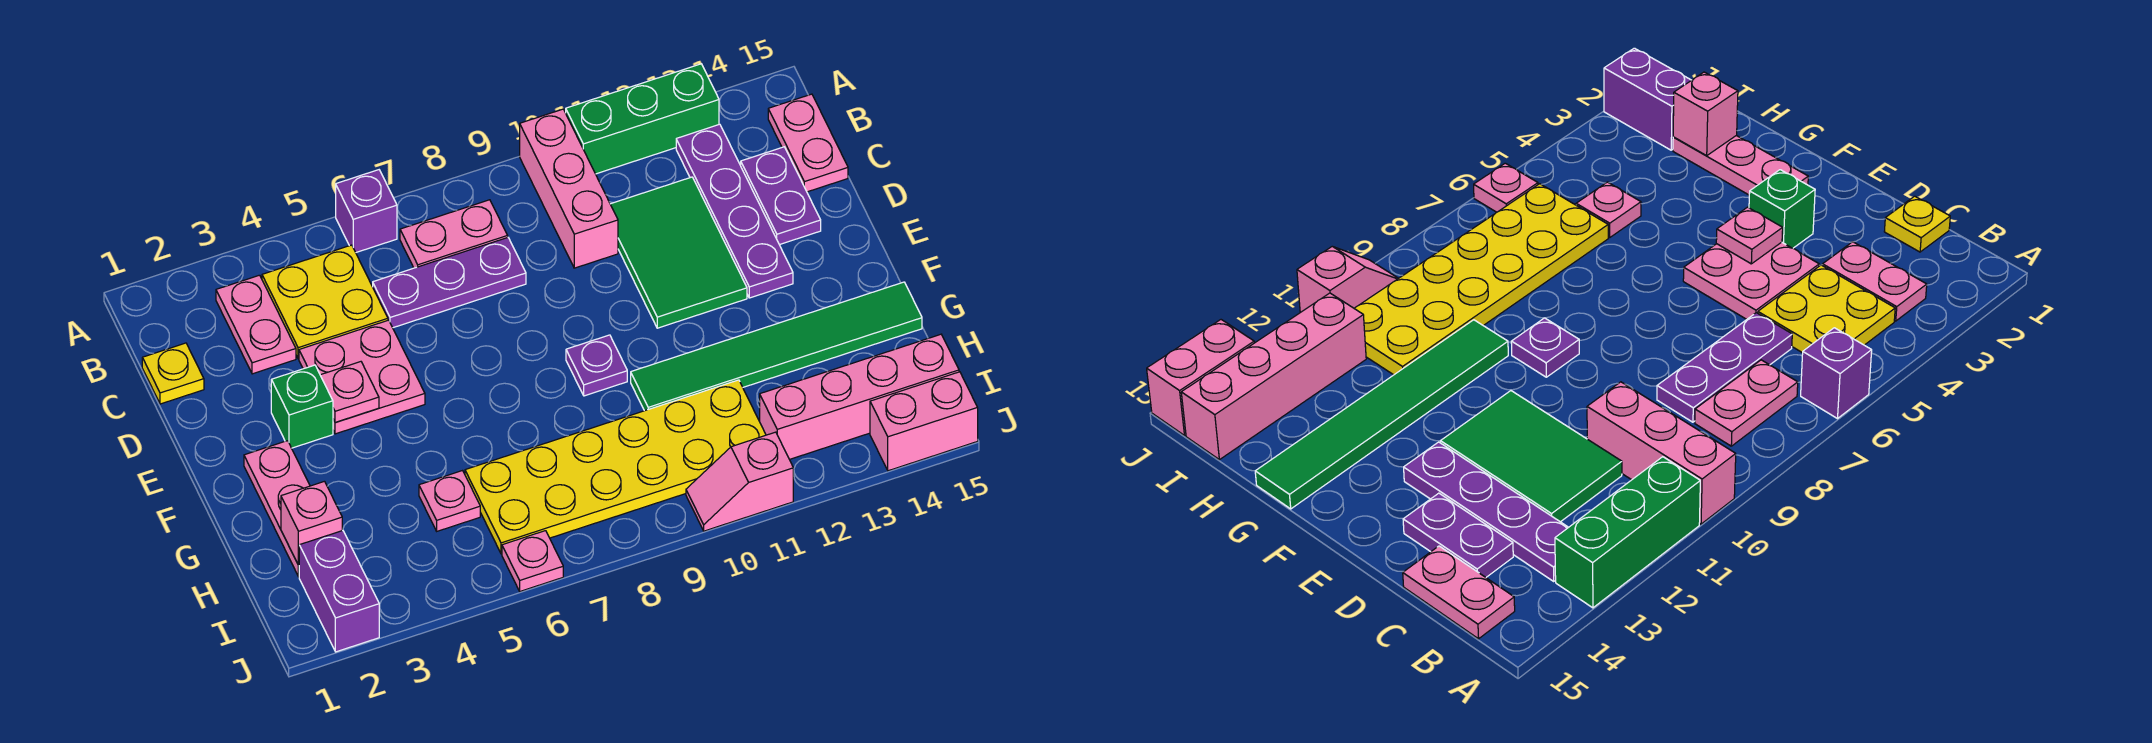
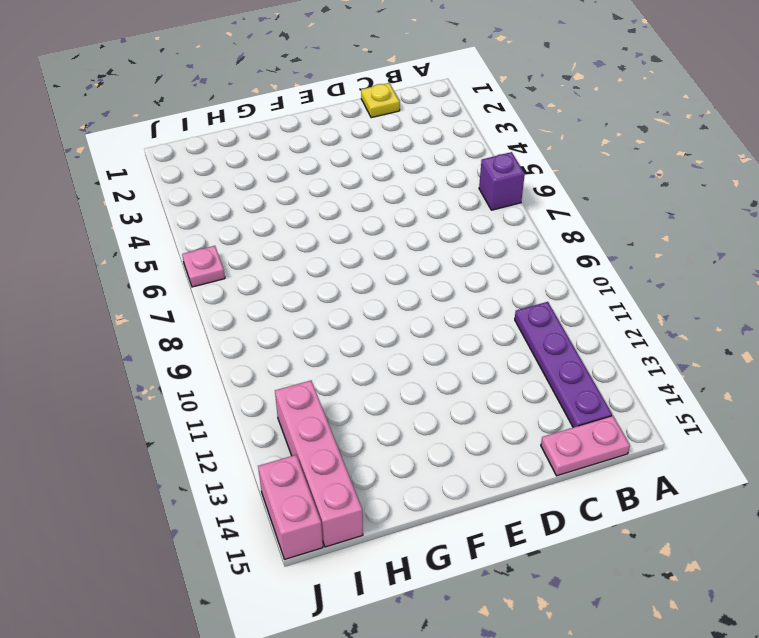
purple plate B11:B14 level 1 -> purple plate B13:E13 level 1
none -> pink brick A10:C10 level 1
none -> green brick A11:A13 level 1
none -> pink plate B3:C3 level 1

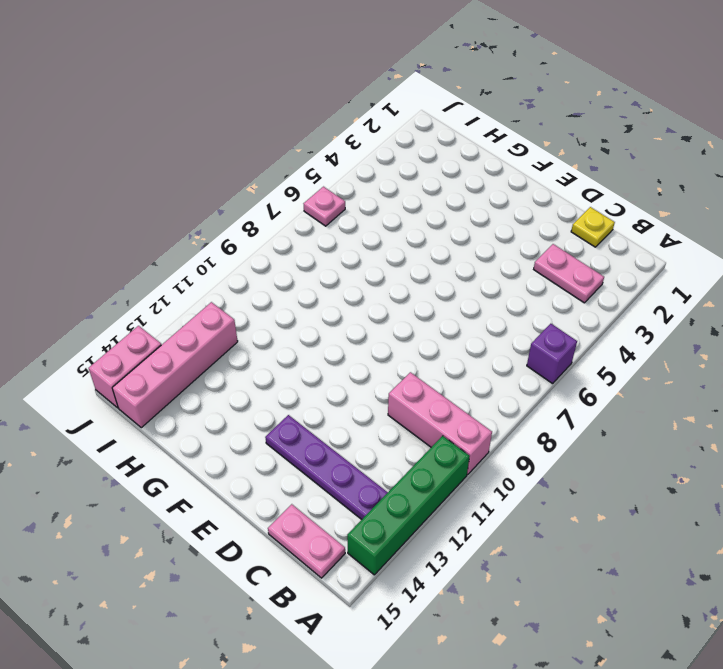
green brick A11:A14 level 1 -> green brick A11:A13 level 1
none -> yellow plate B4:C5 level 1
none -> pink plate B7:B8 level 1
none -> purple plate C6:C8 level 1

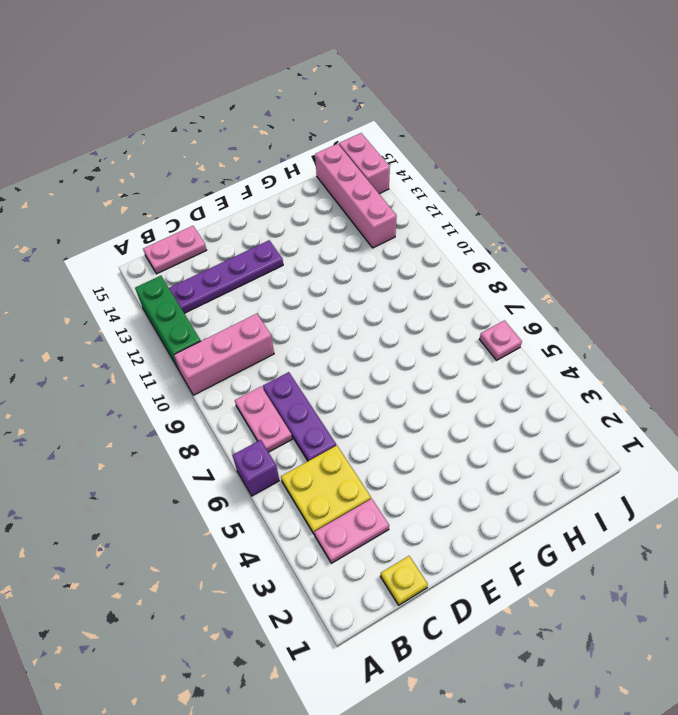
none -> green tile C11:E12 level 1
none -> purple plate C14:D14 level 1
none -> pink plate D4:E5 level 1

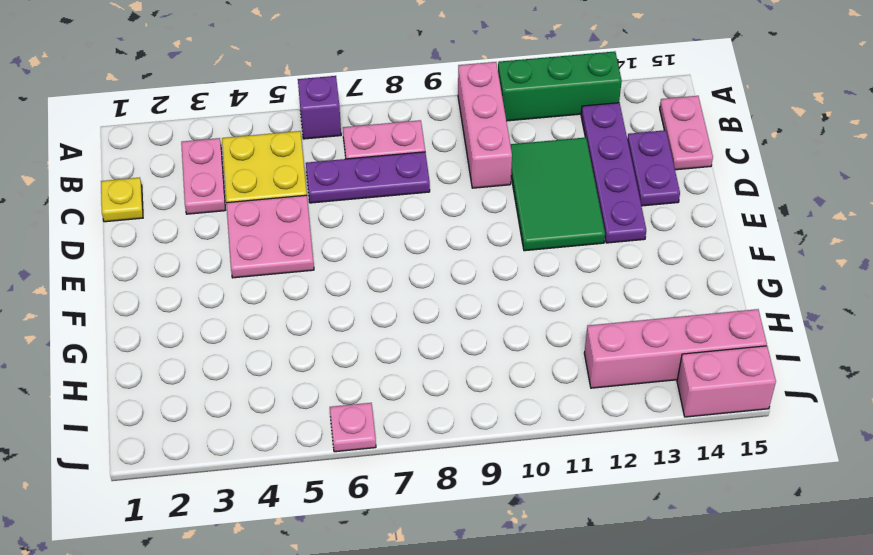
none -> green brick E3 level 1
none -> pink plate F2:H2 level 1
none -> purple plate F9 level 1

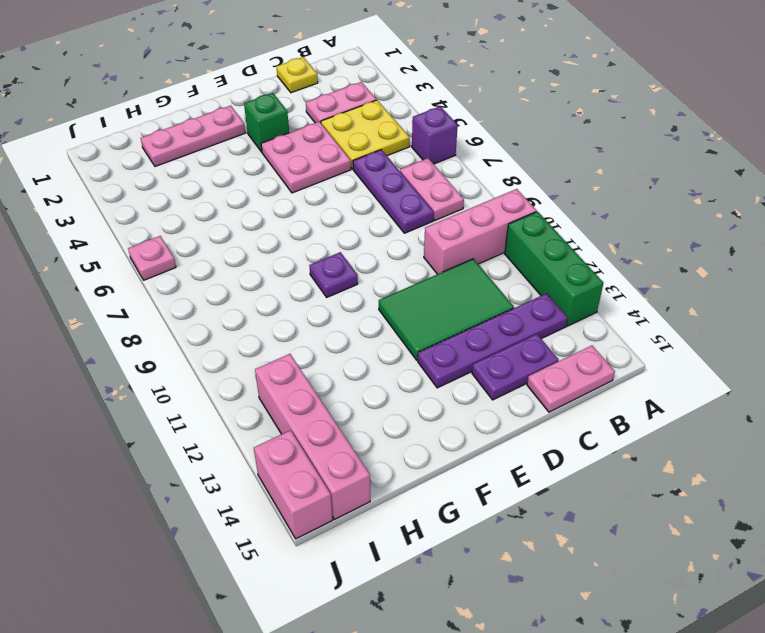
none -> green tile G10:G15 level 1
none -> pink plate H5 level 1
none -> yellow plate H6:I11 level 1

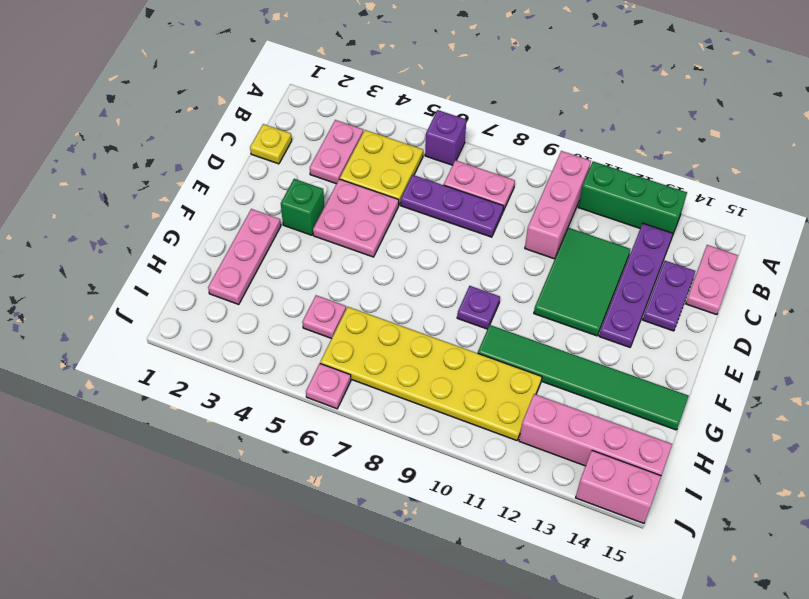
none -> purple brick I2:J2 level 1
none -> pink slope J10:J11 level 1 top 11
none -> pink plate E4 level 2

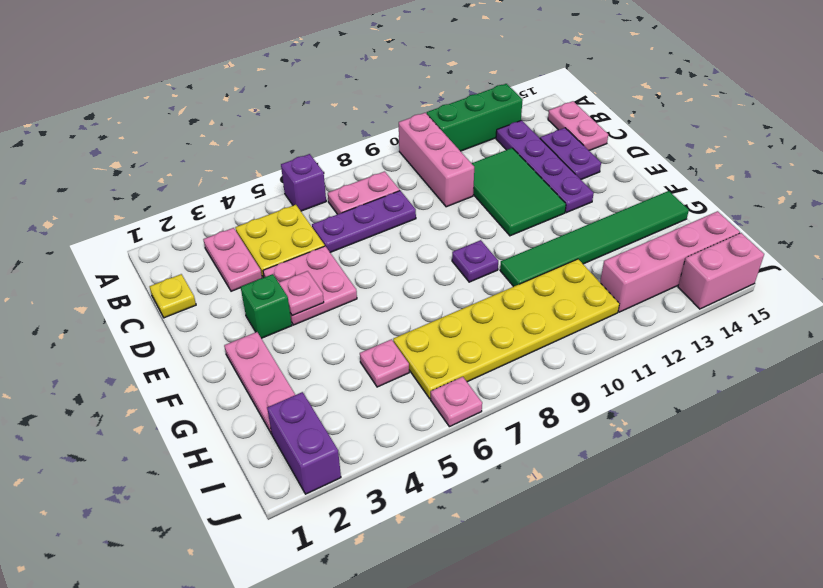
none -> pink slope J10:J11 level 1 top 11
none -> pink brick H2 level 2

